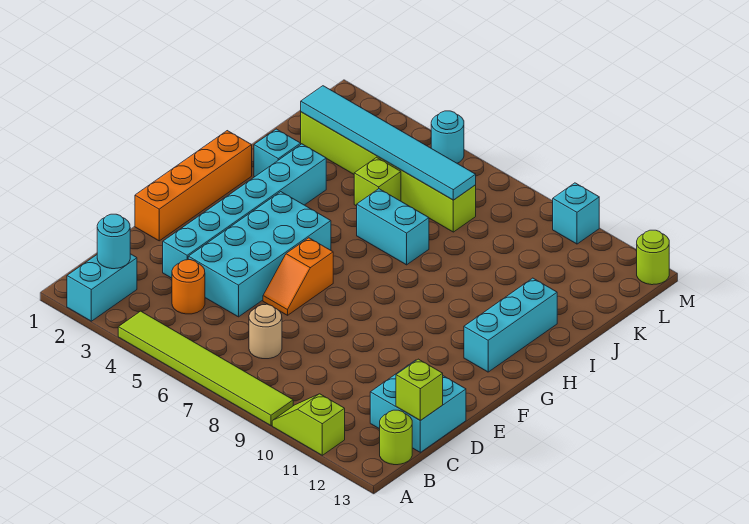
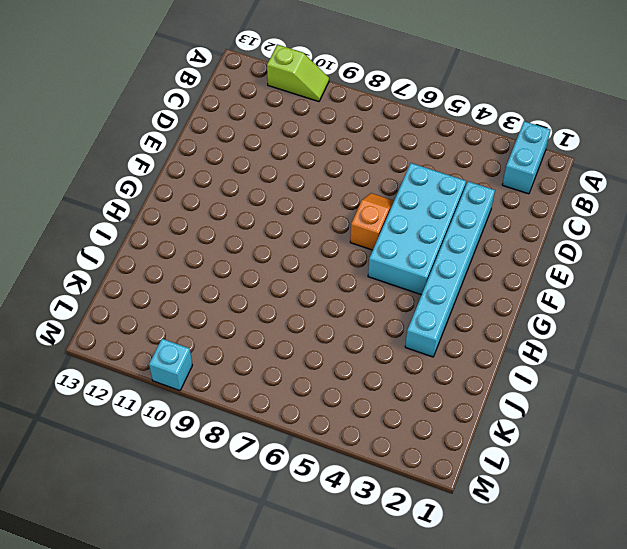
none -> lime tile A4:A9 level 1
none -> lime round brick B13 level 1
none -> orange round brick C4 level 1

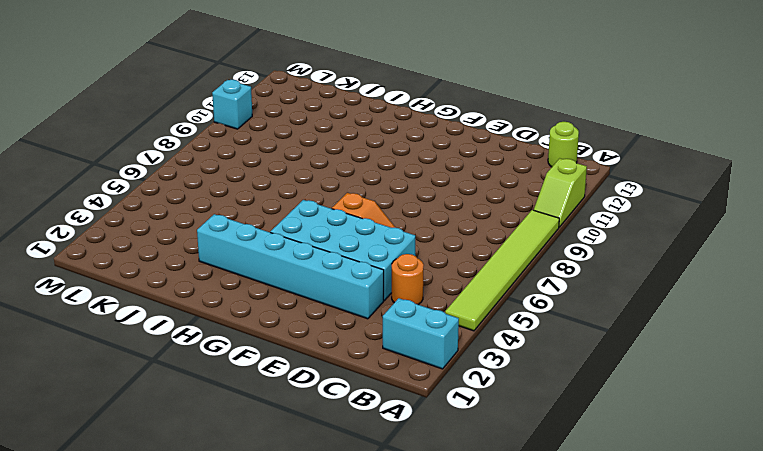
none -> tan round brick C7 level 1
none -> cyan brick C12:D13 level 1
none -> orange brick E1:H1 level 1

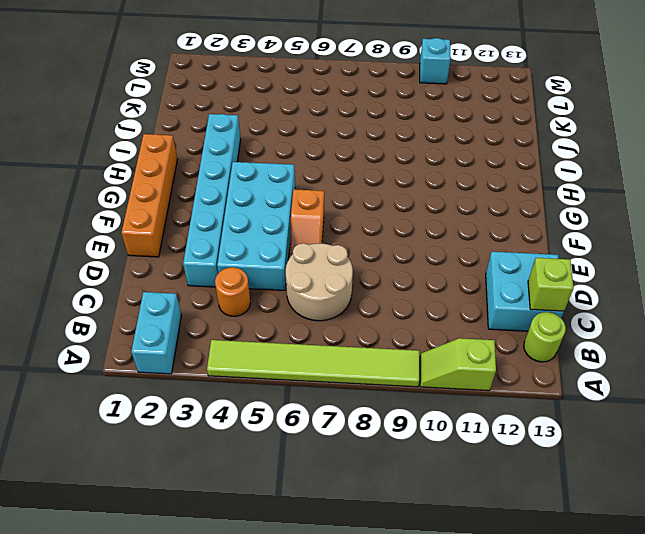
tan round brick C6:D7 level 1 -> tan round brick C7 level 1
none -> cyan brick G12:I12 level 1
none -> cyan brick I2 level 1
none -> cyan brick I6:I7 level 1

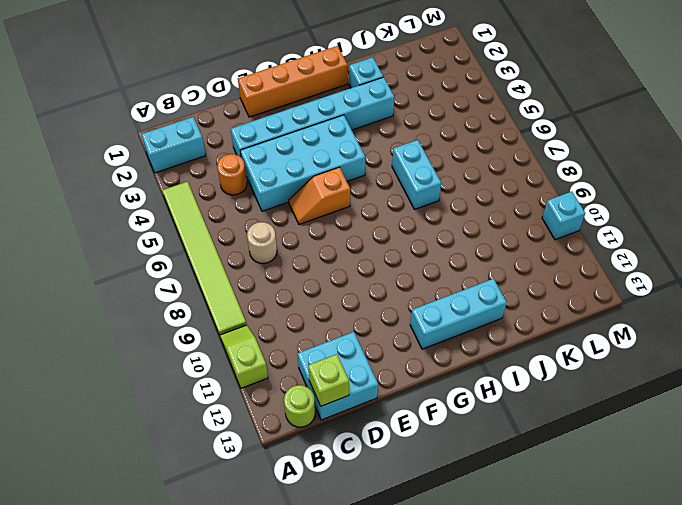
none -> lime brick J5 level 1
none -> lime brick K2:K7 level 1
none -> cyan round brick M5 level 1

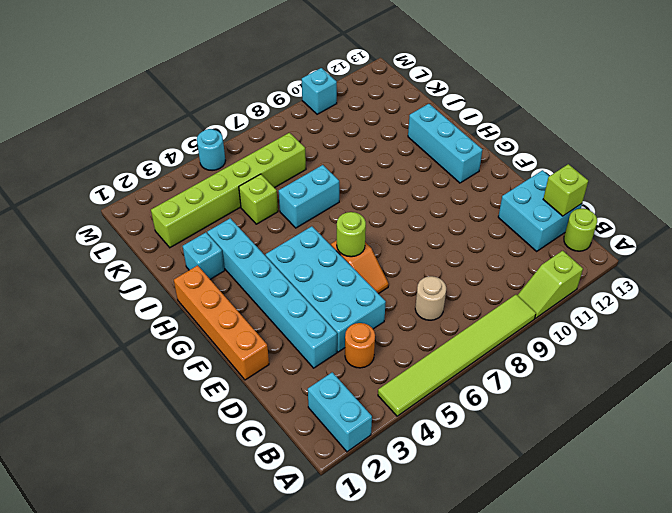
lime round brick F6 level 2 -> lime round brick M13 level 1
none -> cyan round brick B2 level 2
none -> cyan tile K2:K7 level 2

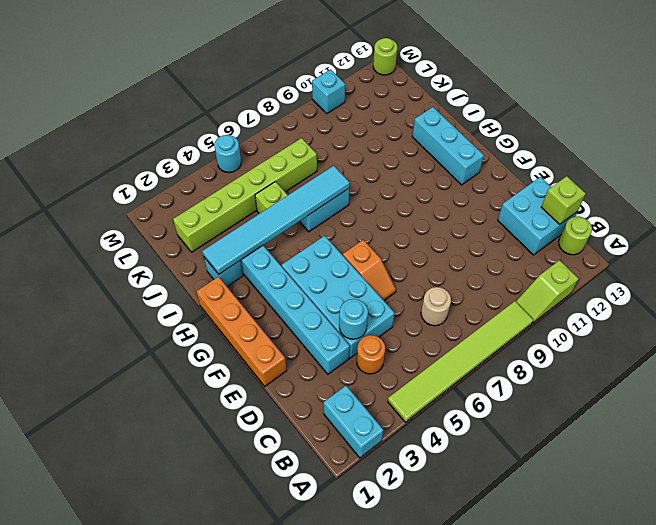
cyan round brick D4 level 2 -> cyan round brick B2 level 2
cyan tile I2:I7 level 2 -> cyan tile K2:K7 level 2

